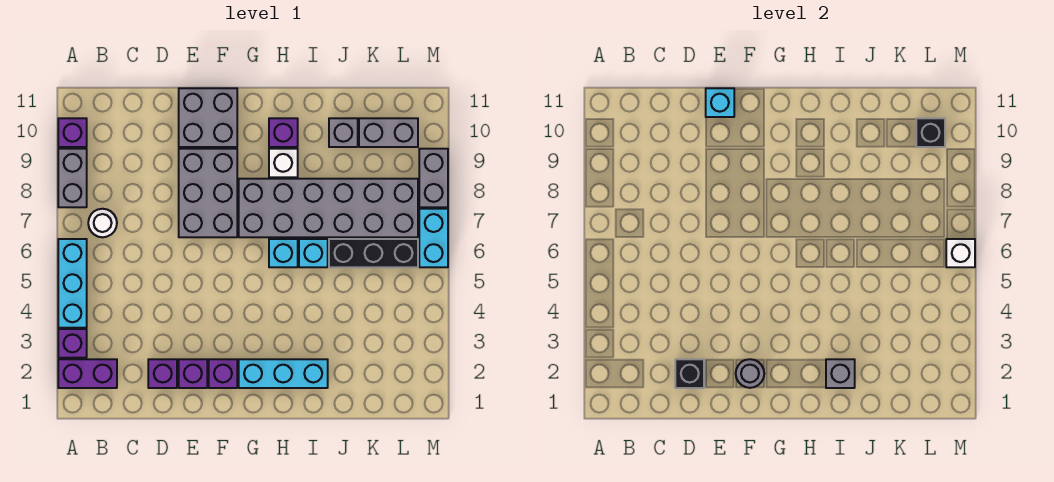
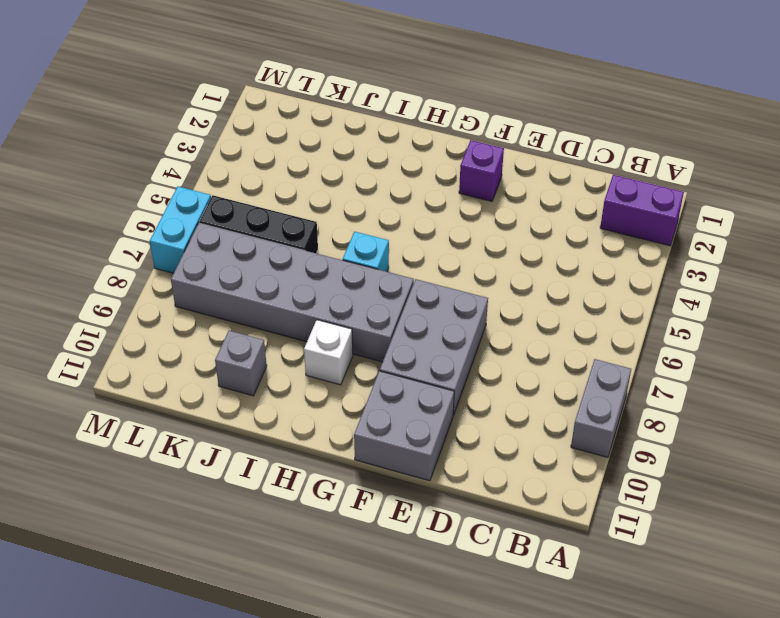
none -> purple brick A3 level 1
none -> cyan brick A4:A6 level 1
none -> purple brick A10 level 1

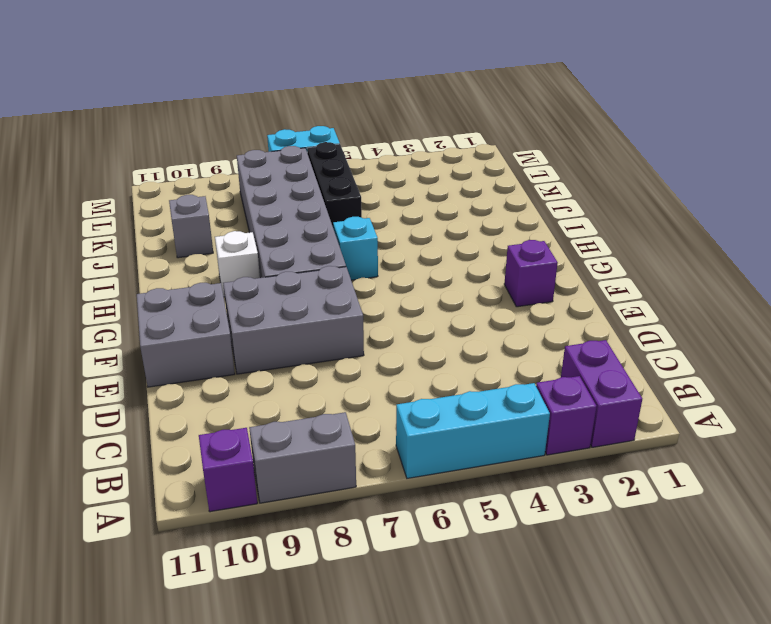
none -> white round brick B7 level 1
none -> purple brick D2 level 1
none -> purple brick E2 level 1

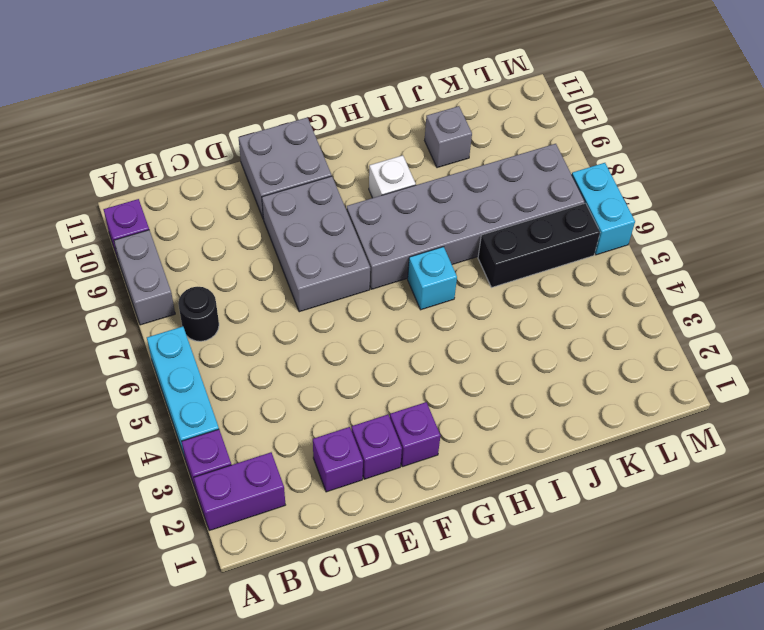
black round brick B7 level 1 -> white round brick B7 level 1
none -> cyan brick G2:I2 level 1
none -> purple brick H10 level 1
none -> cyan brick I6 level 1

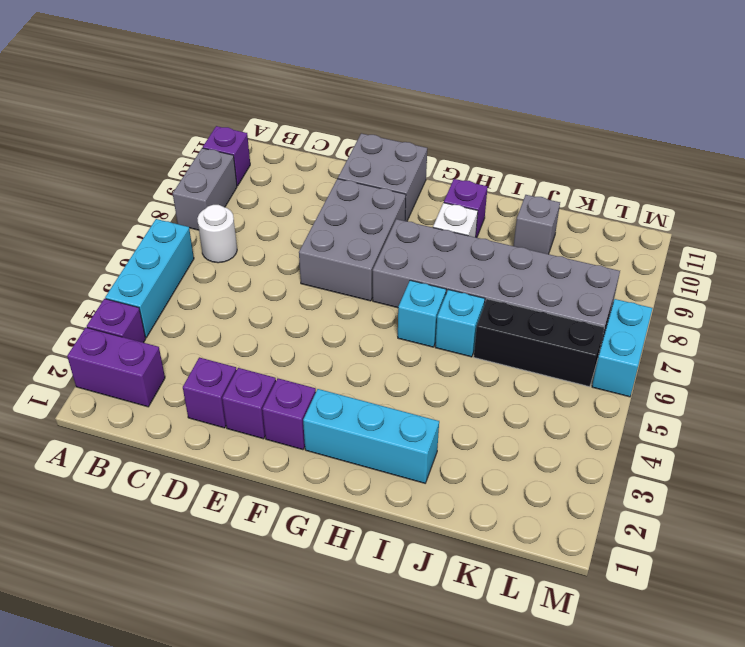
none -> grey brick K10:L10 level 1
none -> grey brick M8:M9 level 1
none -> black brick D2 level 2

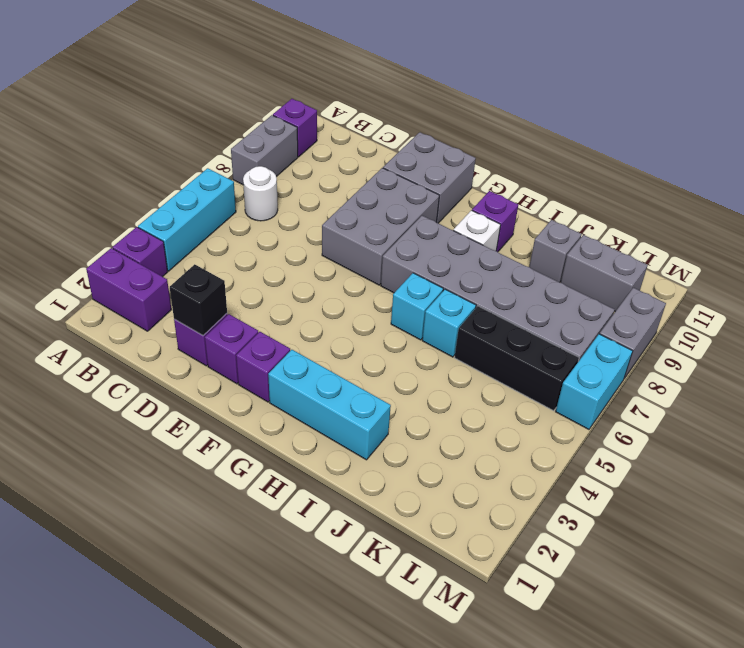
none -> cyan brick E11 level 2
none -> grey round brick F2 level 2
none -> grey brick I2 level 2

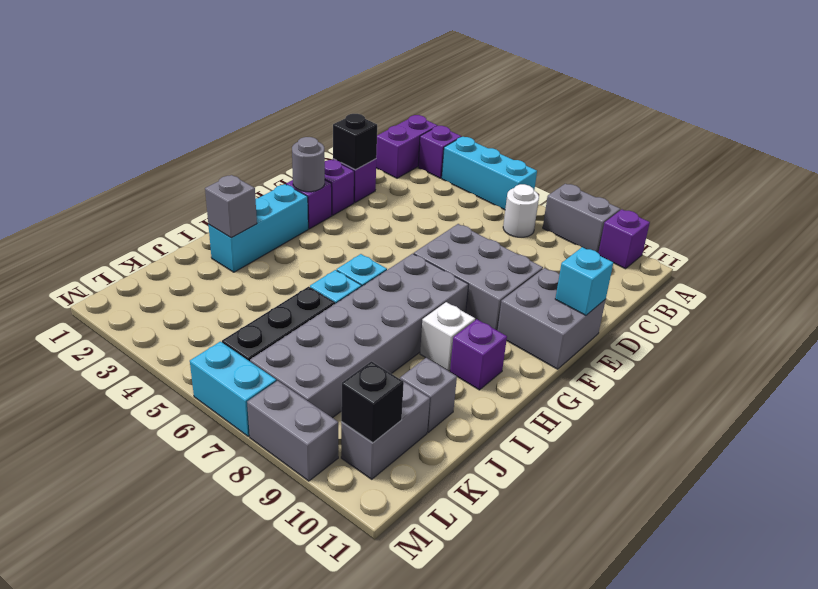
none -> white brick M6 level 2

